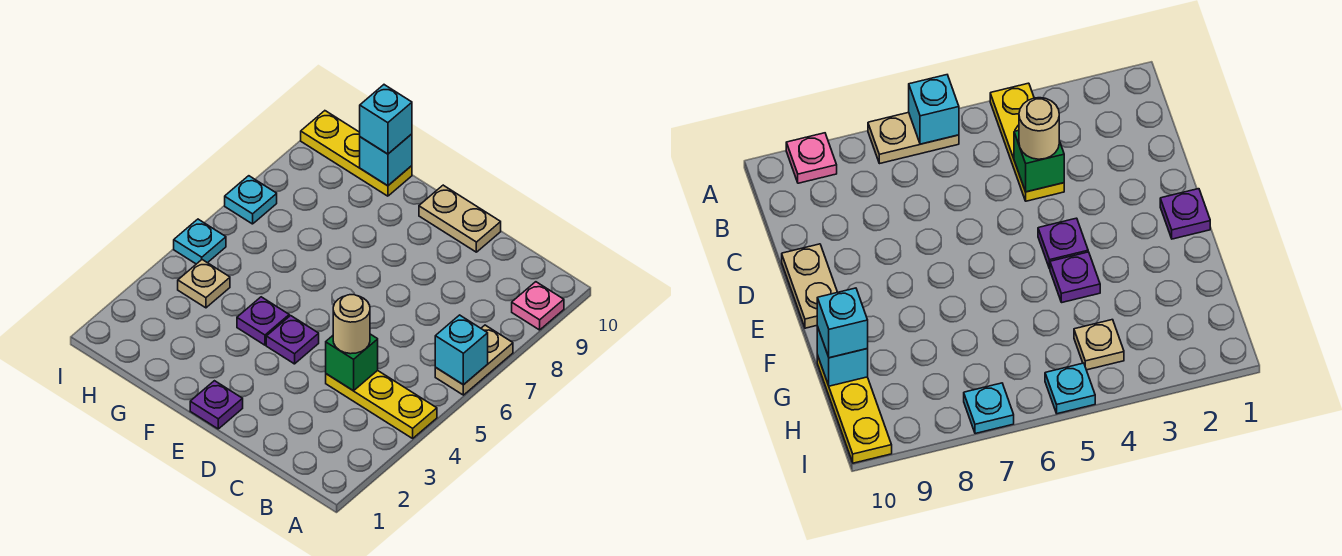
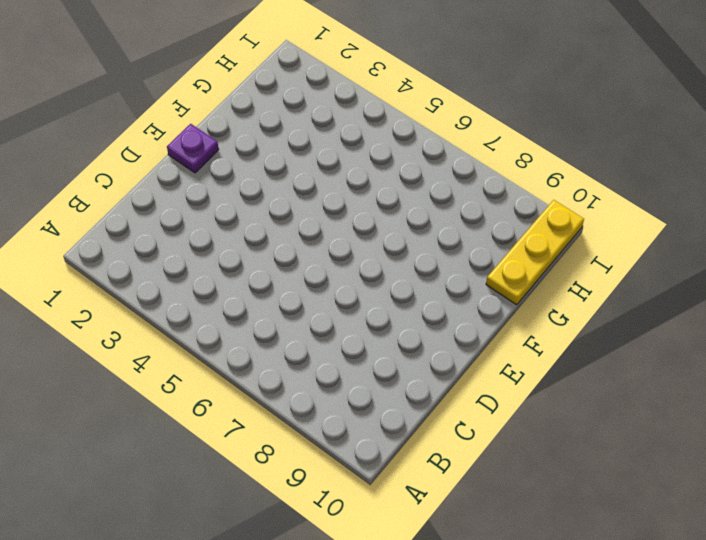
none -> yellow plate A4:C4 level 1
none -> tan plate A6:A7 level 1
none -> pink plate A9 level 1

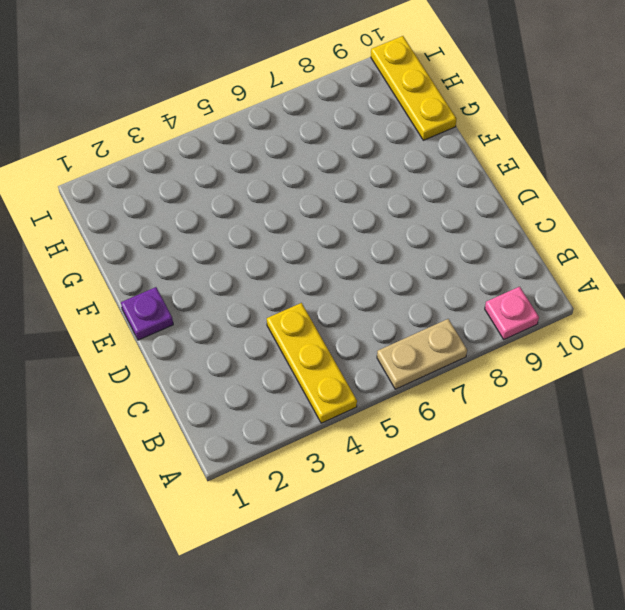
none -> tan plate D10:E10 level 1
none -> purple plate E4 level 1
none -> purple plate F4 level 1

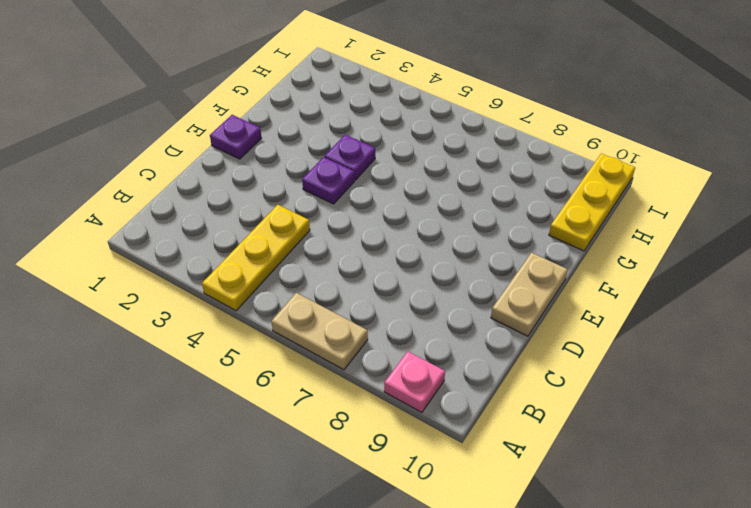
none -> tan plate H4 level 1
none -> cyan plate I5 level 1
none -> cyan plate I7 level 1

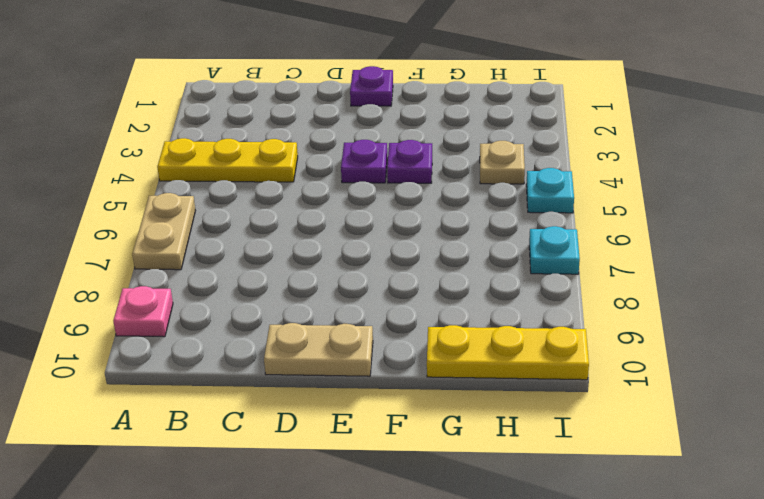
none -> cyan brick A6 level 2
none -> green brick C4 level 2
none -> cyan brick G10 level 2

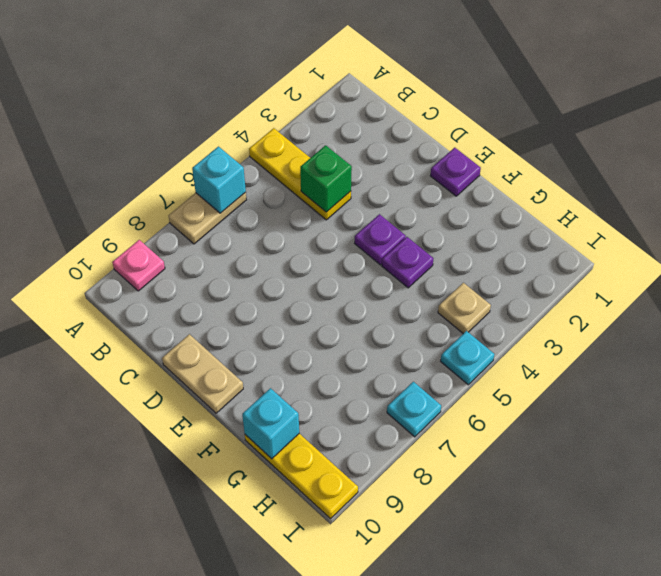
none -> tan round brick C4 level 3
none -> cyan brick G10 level 3

